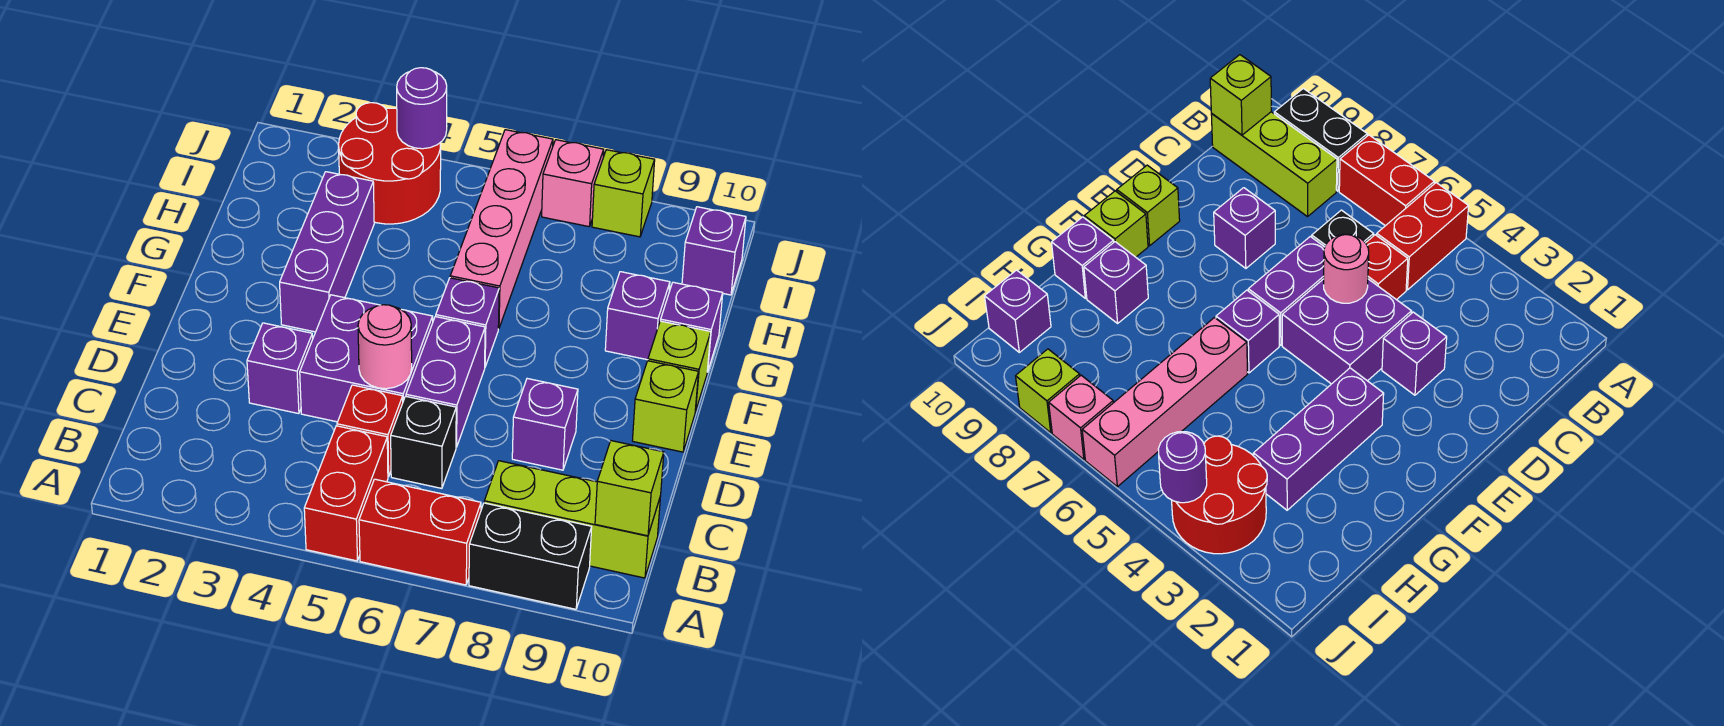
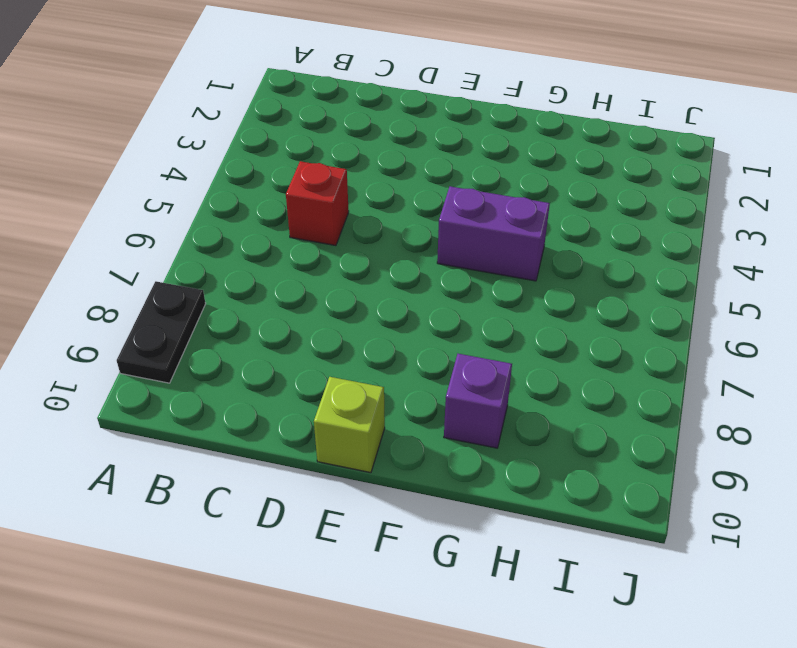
black plate A8:A9 level 1 -> black brick A8:A9 level 1
purple brick F5:G5 level 1 -> purple brick D6:E6 level 1
none -> red brick A5:B5 level 1
none -> red brick A6:A7 level 1
none -> lime brick B8:B10 level 1

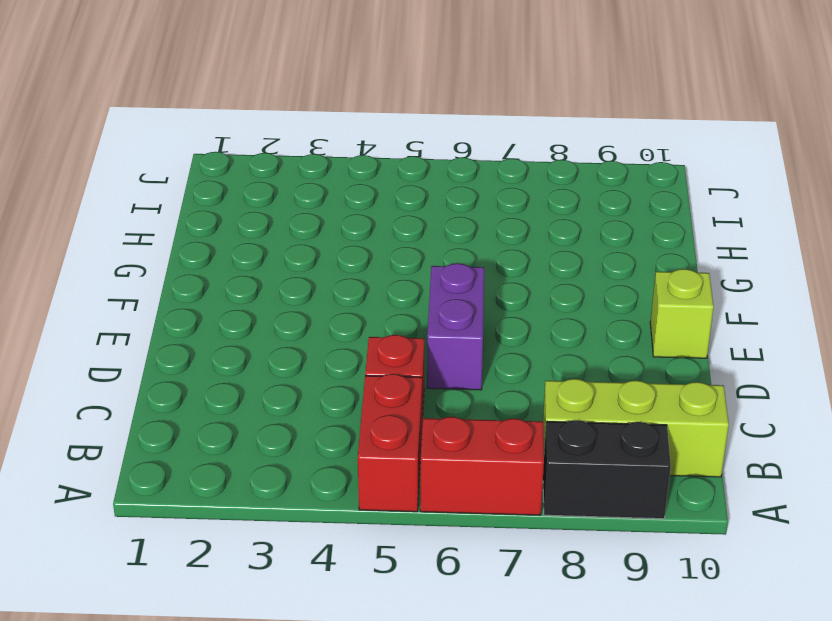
none -> black brick C6 level 1
none -> purple brick D3 level 1
none -> purple brick D4:E5 level 1

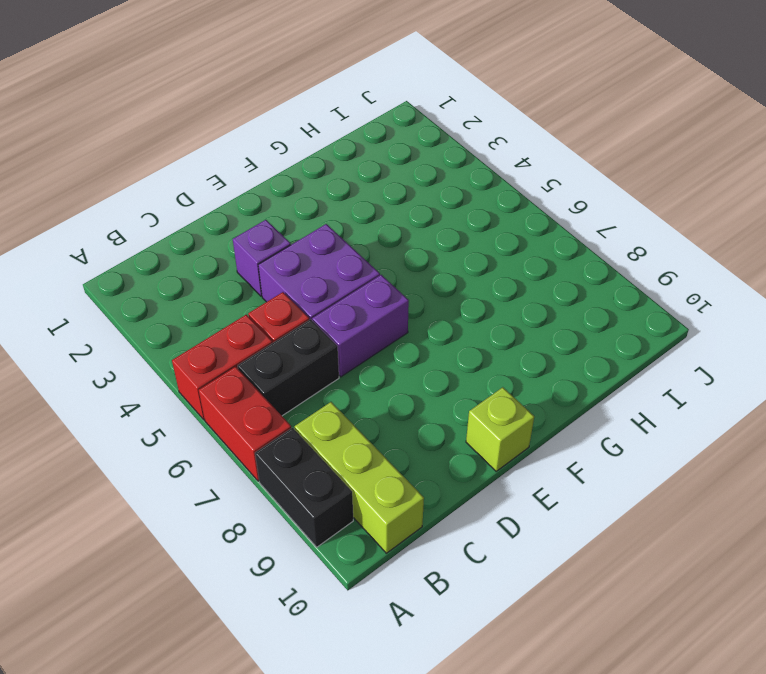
black brick B6:C6 level 1 -> black brick C6 level 1
none -> purple brick D8 level 1
none -> purple brick F3:H3 level 1
none -> purple brick F6 level 1

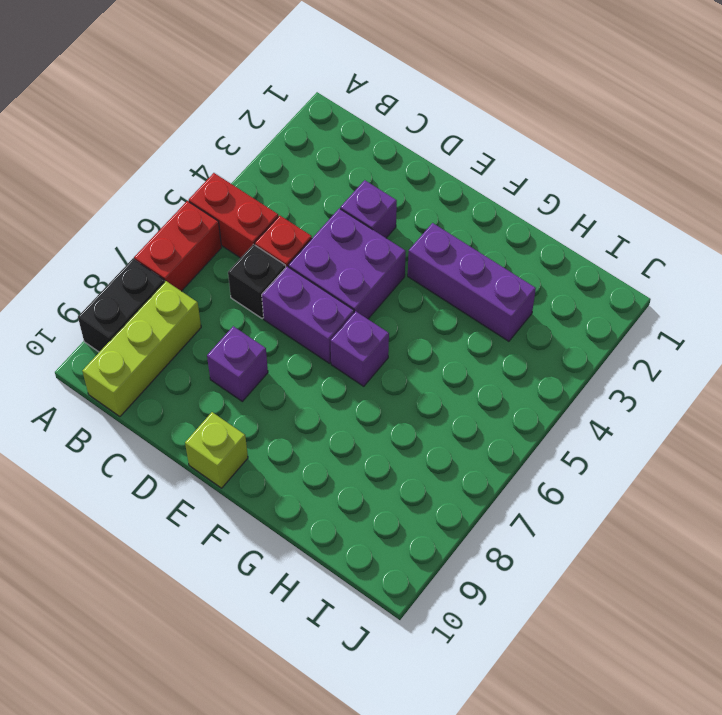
none -> lime brick F10 level 1
none -> pink brick G6:J6 level 1
none -> purple brick G9 level 1

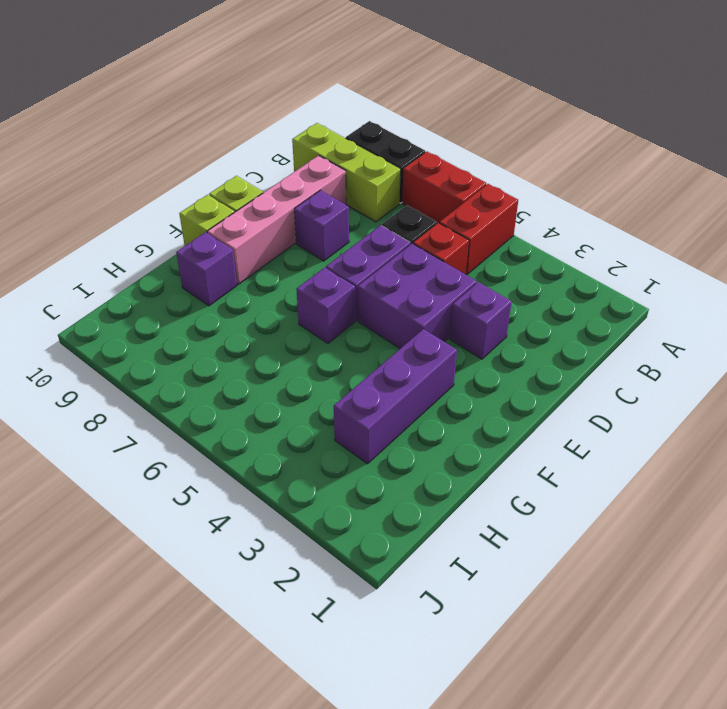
pink brick C9:F9 level 1 -> pink brick G6:J6 level 1
none -> purple brick G10 level 1
none -> red round brick I3:J4 level 1
none -> purple brick I10 level 1

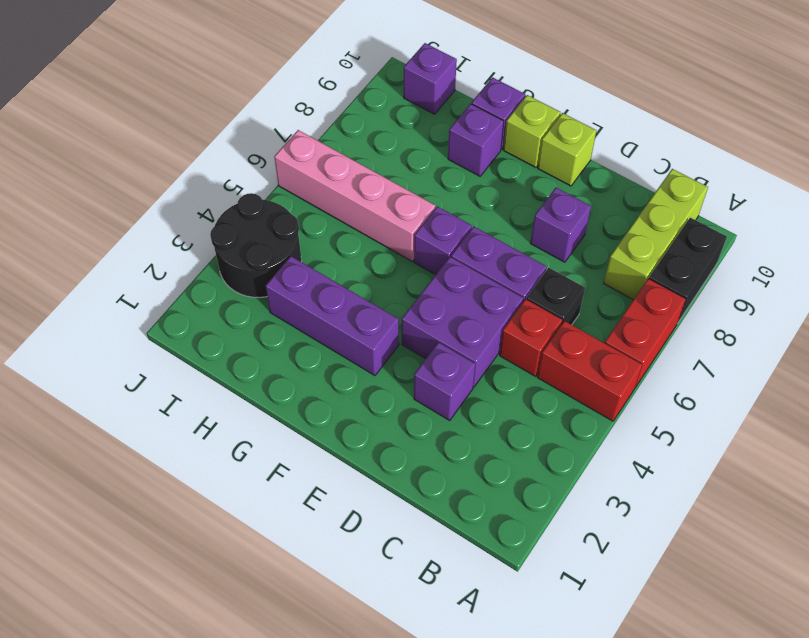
black round brick I3:J4 level 1 -> red round brick I3:J4 level 1
none -> pink brick J7 level 1
none -> lime brick J8 level 1
none -> lime brick B10 level 2

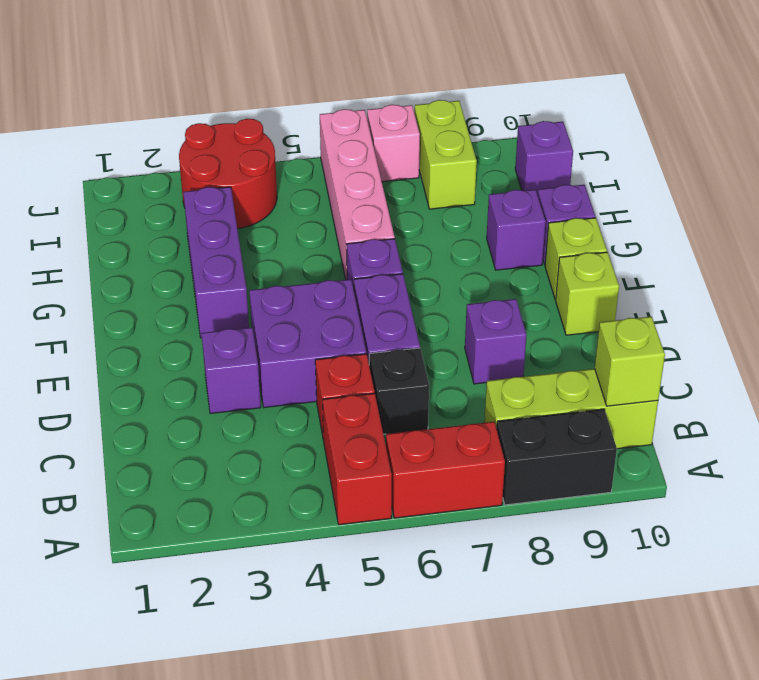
lime brick I8:J8 level 1 -> lime brick J8 level 1
none -> pink round brick D5 level 2
none -> purple round brick J4 level 2

